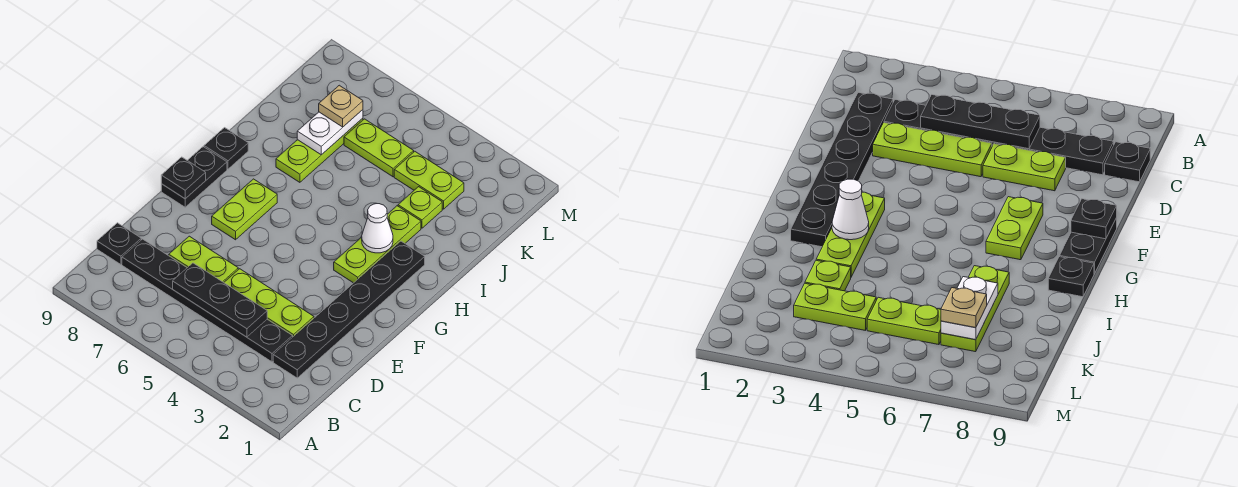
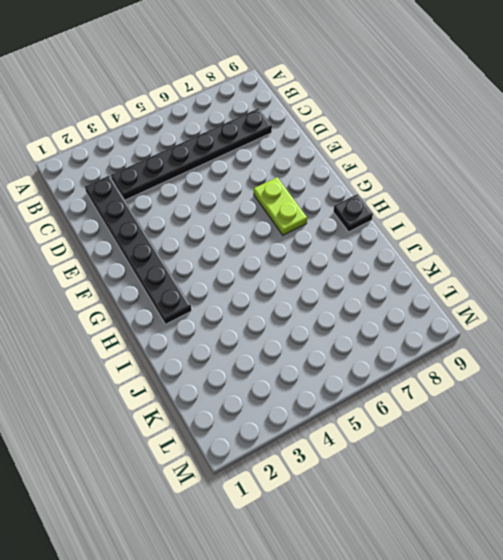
none -> black plate C9 level 1
none -> lime plate D3:D5 level 1
none -> lime plate D6:D7 level 1

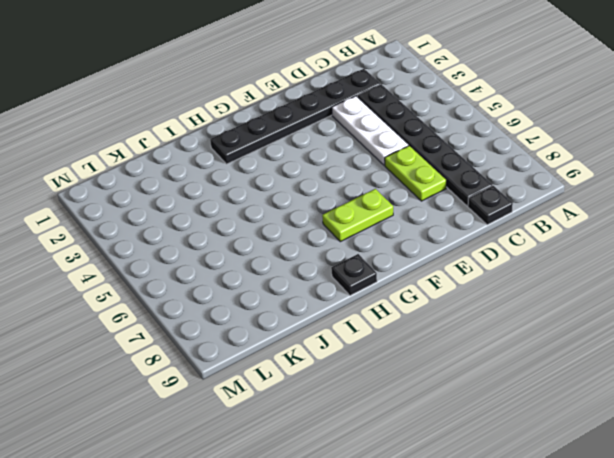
white plate D3:D5 level 1 -> lime plate D3:D5 level 1
none -> black plate F9:G9 level 1
none -> lime plate G3:I3 level 1
none -> lime plate I7:K7 level 1

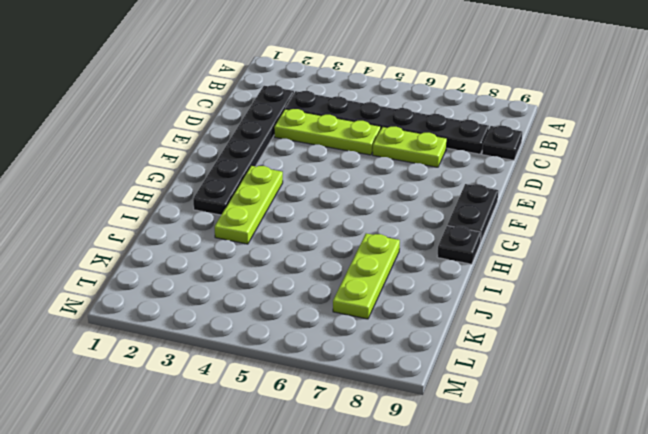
none -> lime plate F7:G7 level 1
none -> lime plate J3 level 1
none -> lime plate K3:K4 level 1

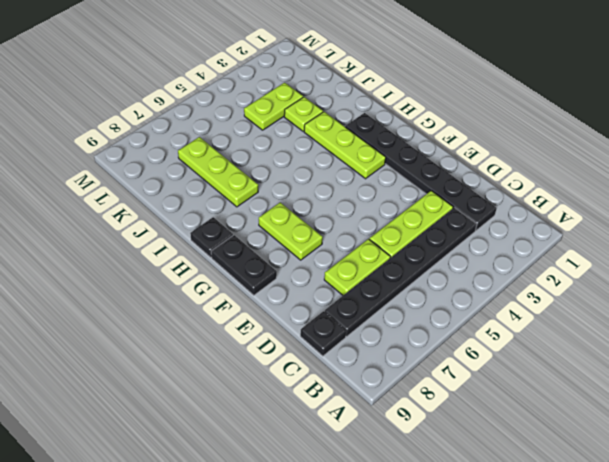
none -> lime plate K5:K6 level 1
none -> black plate C4:C6 level 2
none -> black plate F9 level 2

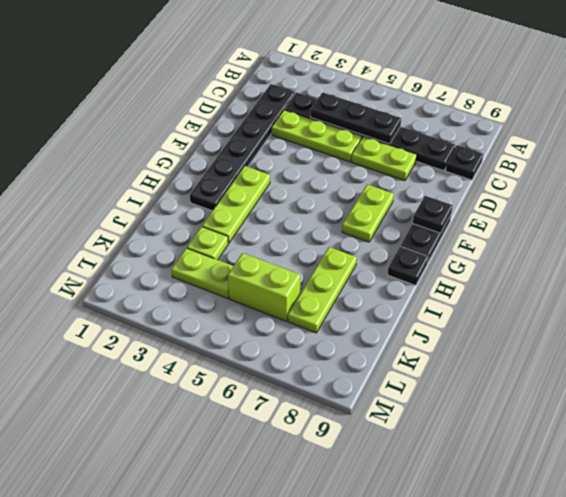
lime brick K5:K6 level 1 -> lime plate K5:K6 level 1
none -> white cone H3 level 2
none -> white plate J7:K7 level 2
none -> tan plate K7 level 3

